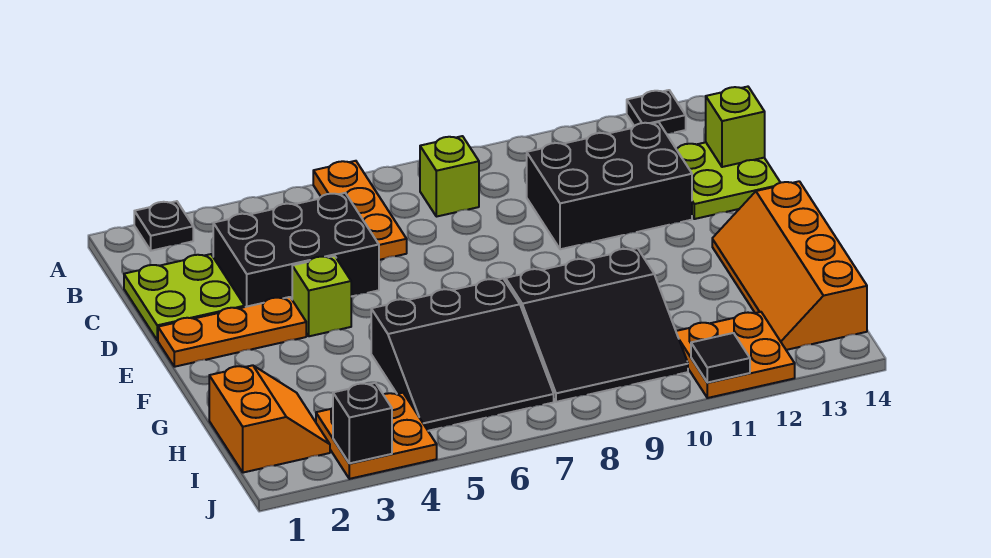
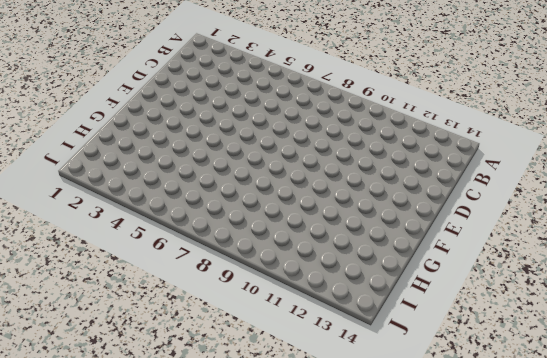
none -> black plate A2 level 1
none -> orange plate A6:C6 level 1
none -> black plate A13 level 1

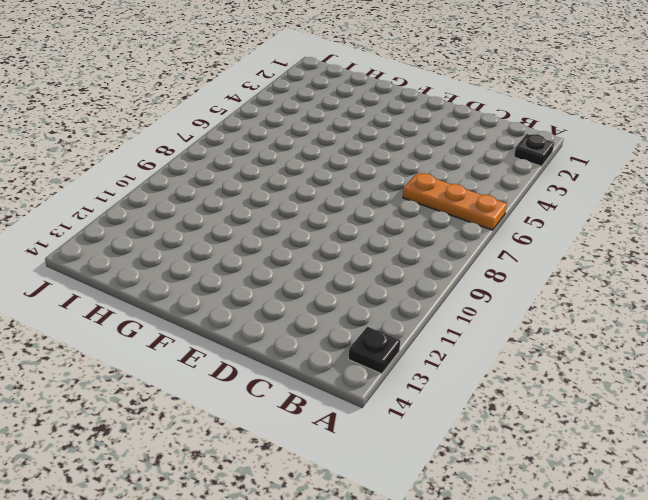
none -> lime brick B8 level 1
none -> lime plate C1:D2 level 1
none -> black brick C3:D5 level 1

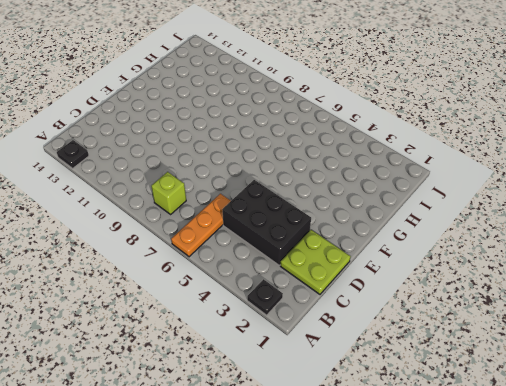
none -> black brick C10:D12 level 1
none -> lime plate C13:D14 level 1
none -> orange plate E1:E3 level 1

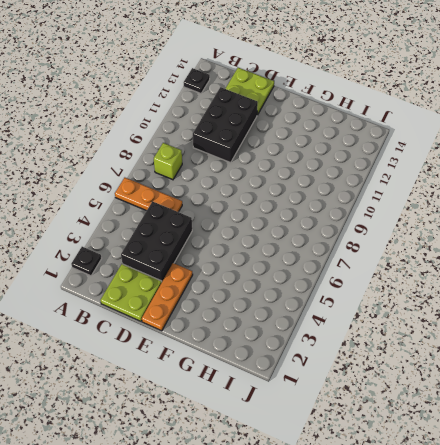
none -> lime brick E4 level 1
none -> orange slope F13:I14 level 1 top 14
none -> black slope G5:I7 level 1 top G

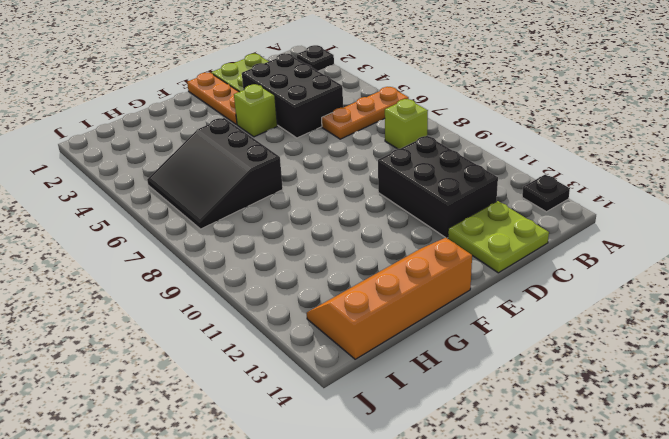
none -> black slope G8:I10 level 1 top G
none -> orange slope H1:I2 level 1 top 1
none -> orange plate I3:J4 level 1

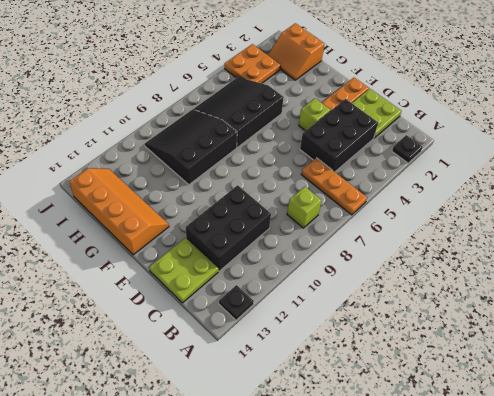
none -> orange plate I11:J12 level 1
none -> lime brick C14 level 2
none -> black brick J3 level 2

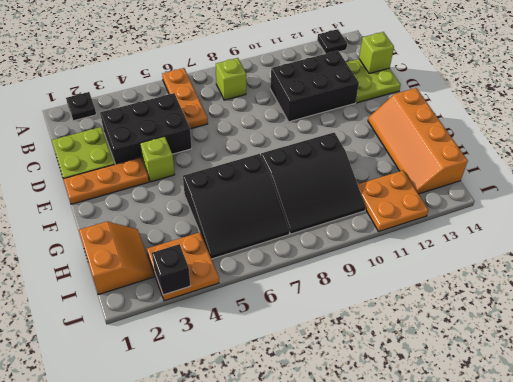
none -> black tile J11 level 2

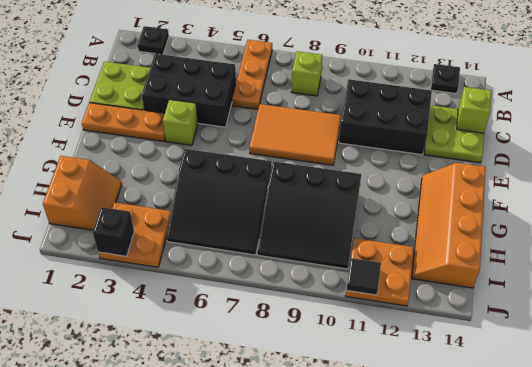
orange tile D7:E9 level 1 -> none

